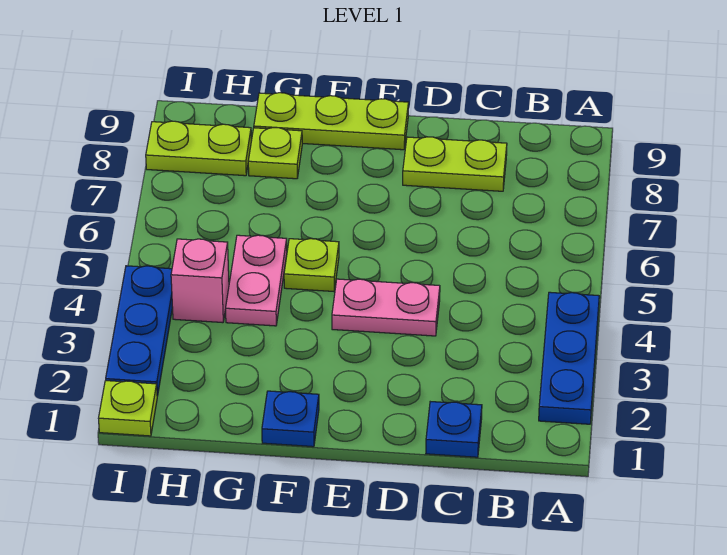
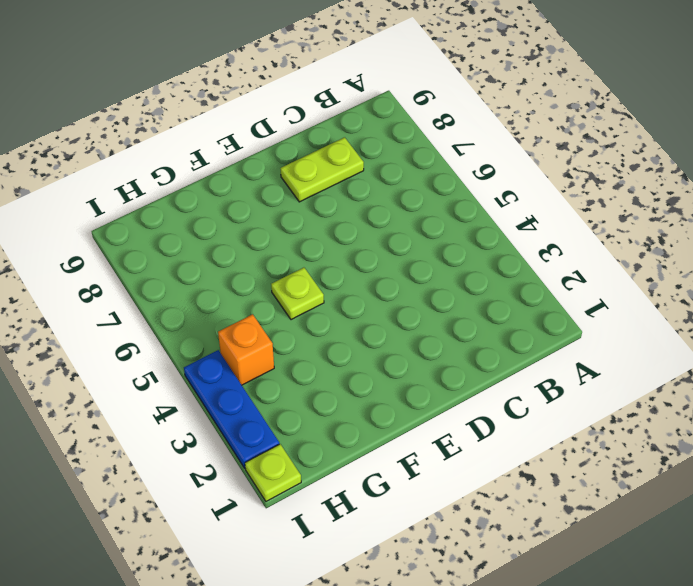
orange brick H4 level 1 -> pink brick H4 level 1
none -> blue plate A2:A4 level 1
none -> blue plate C1 level 1
none -> pink plate D4:E4 level 1

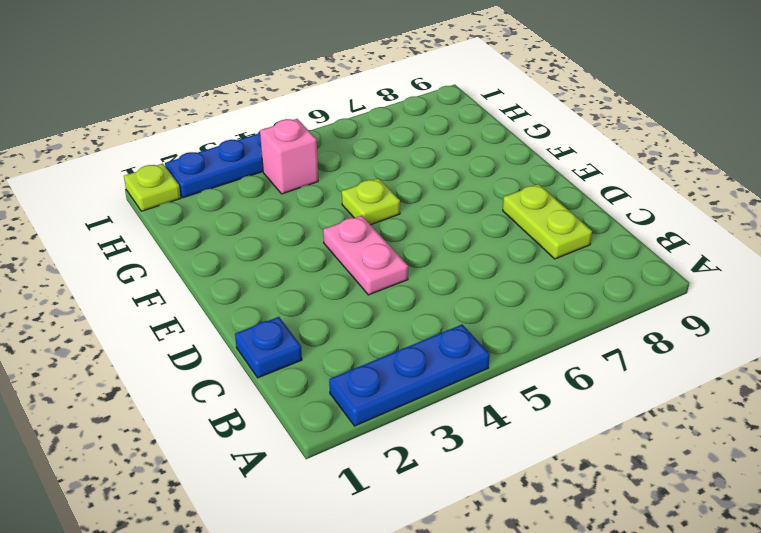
none -> lime plate E9:G9 level 1
none -> blue plate F1 level 1
none -> pink plate G4:G5 level 1

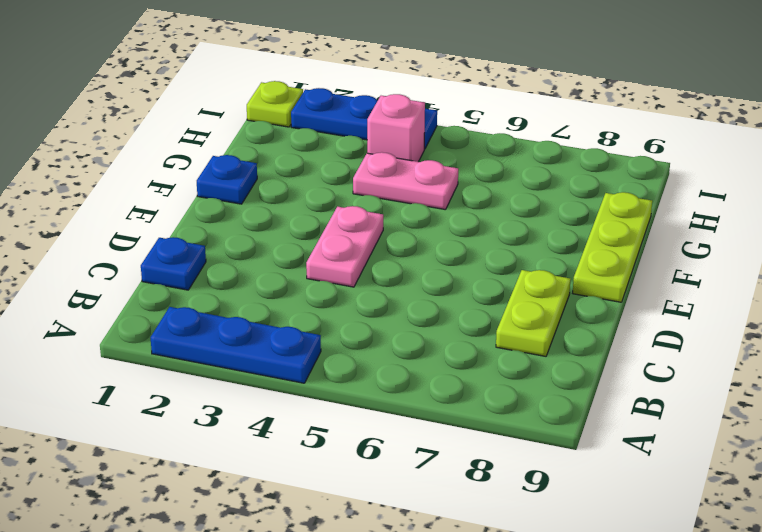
none -> lime plate F5 level 1
none -> lime plate G8 level 1
none -> lime plate H8:I8 level 1

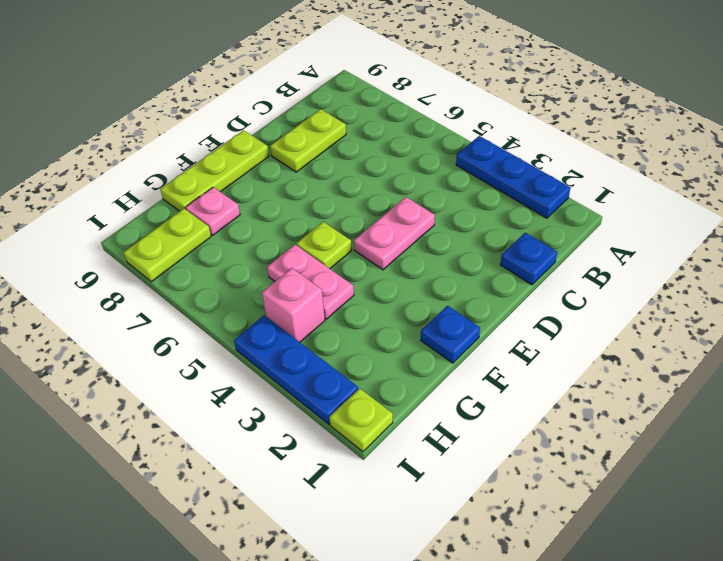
pink plate G8 level 1 -> lime plate G8 level 1

